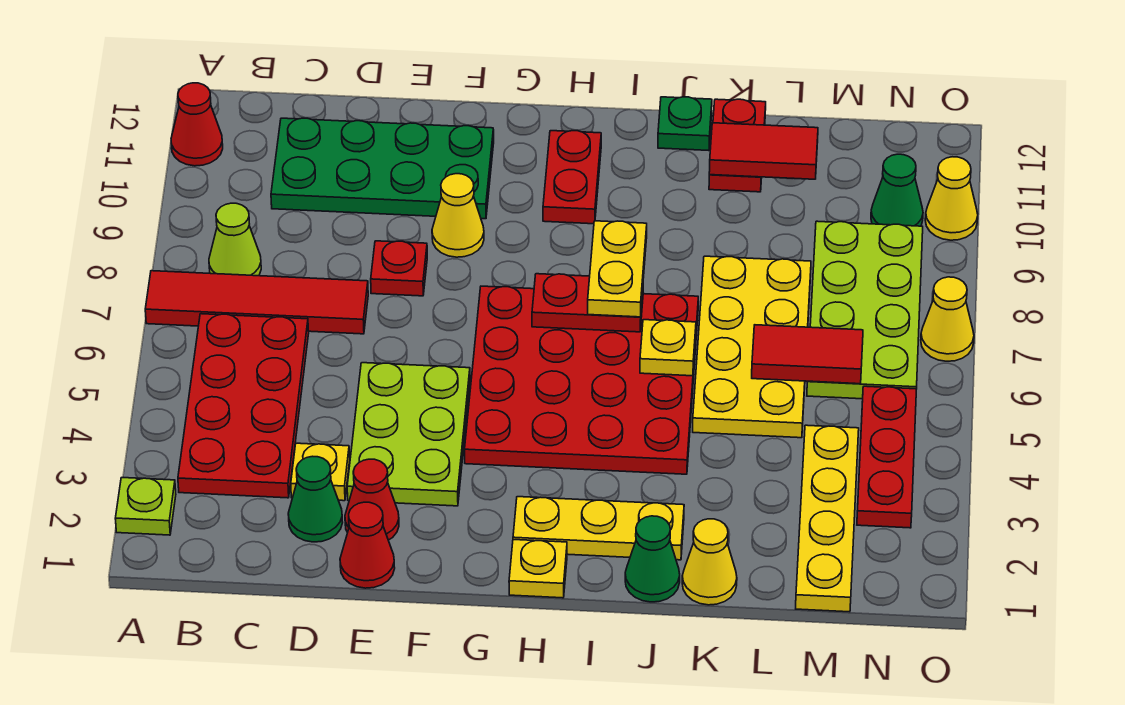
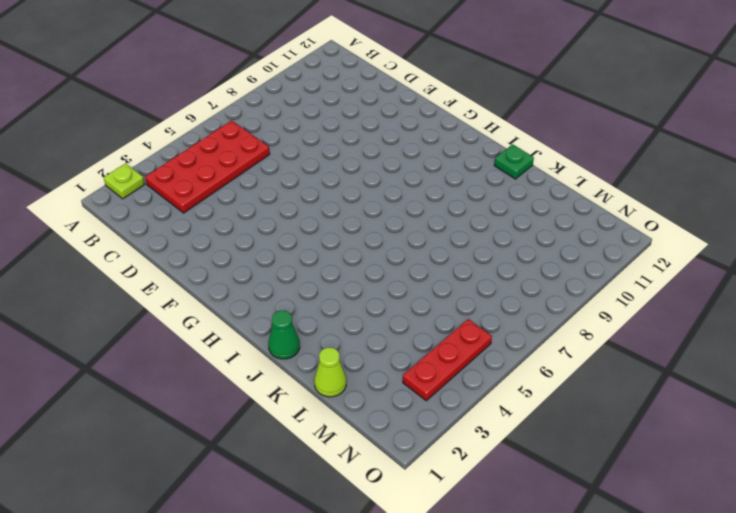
lime cone L1 level 1 -> lime cone B8 level 1
none -> red tile A7:D7 level 1
none -> red cone A11 level 1
none -> green plate C10:F11 level 1
none -> green cone D2 level 1

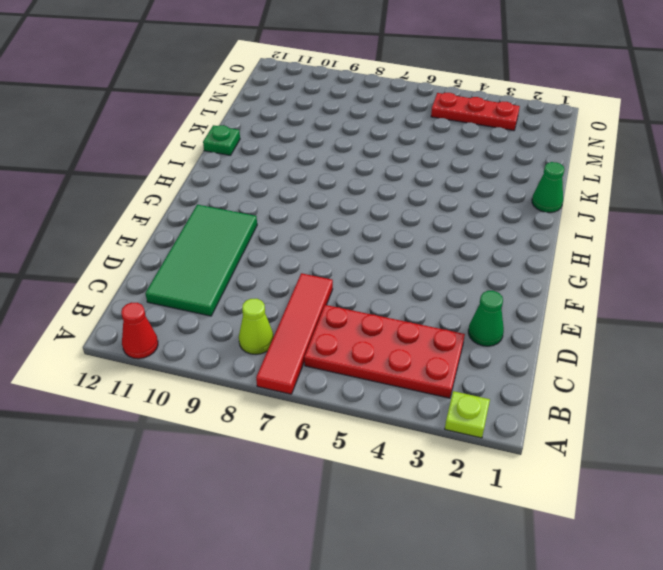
green tile C10:F11 level 1 -> green plate C10:F11 level 1
none -> yellow plate D3 level 1
none -> red cone E1 level 1
none -> red cone E2 level 1
none -> lime plate E3:F5 level 1

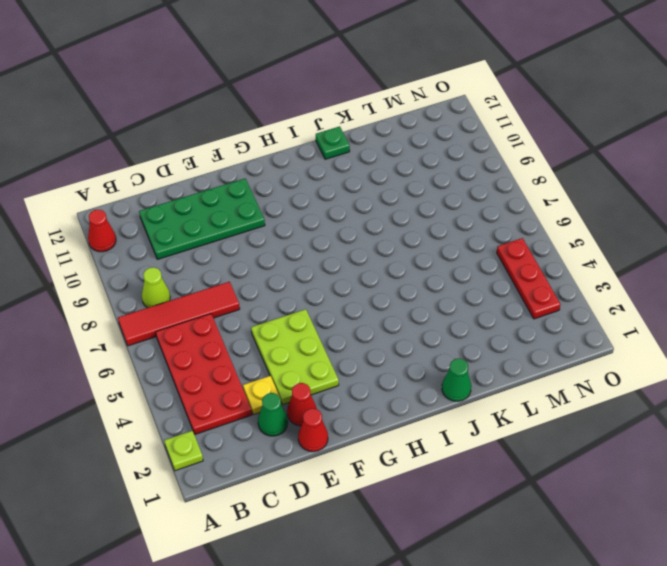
none -> red plate E8 level 1
none -> yellow cone F9 level 1
none -> red plate G4:J7 level 1
none -> yellow plate H1 level 1

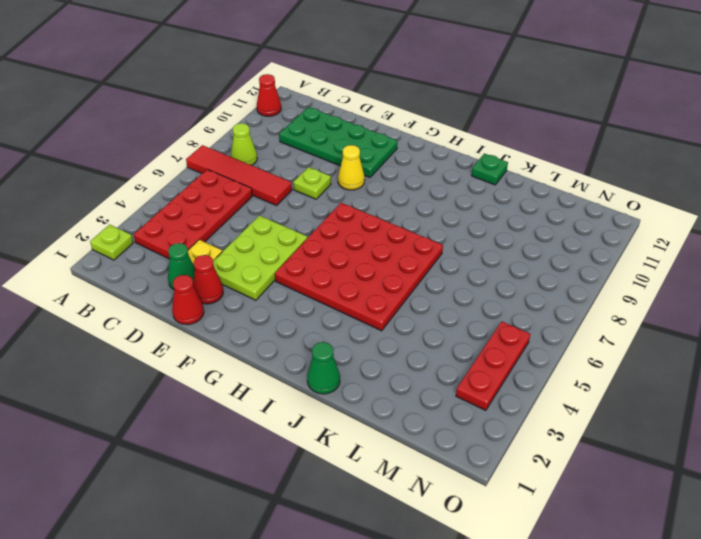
lime plate E8 level 1 -> red plate E8 level 1
none -> yellow plate H1 level 1
none -> yellow plate H2:J2 level 1
none -> red plate H10:H11 level 1
none -> yellow cone K1 level 1

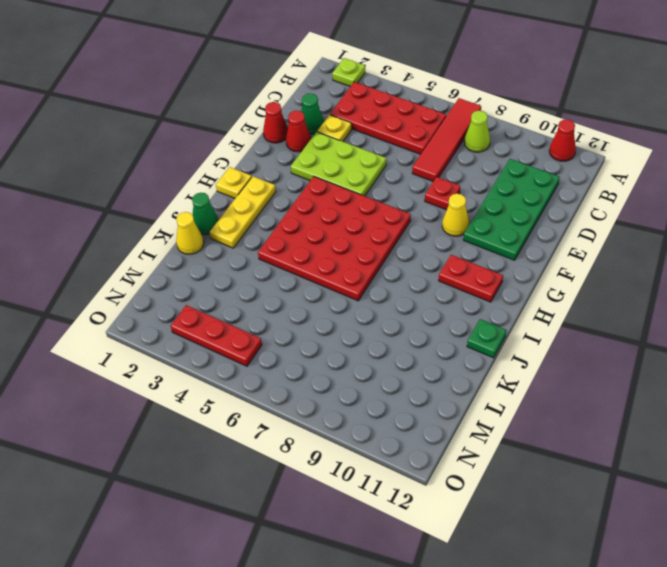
none -> yellow plate K5:L8 level 1
none -> red plate K11:K12 level 1
none -> yellow plate M1:M4 level 1
none -> lime plate M6:N9 level 1

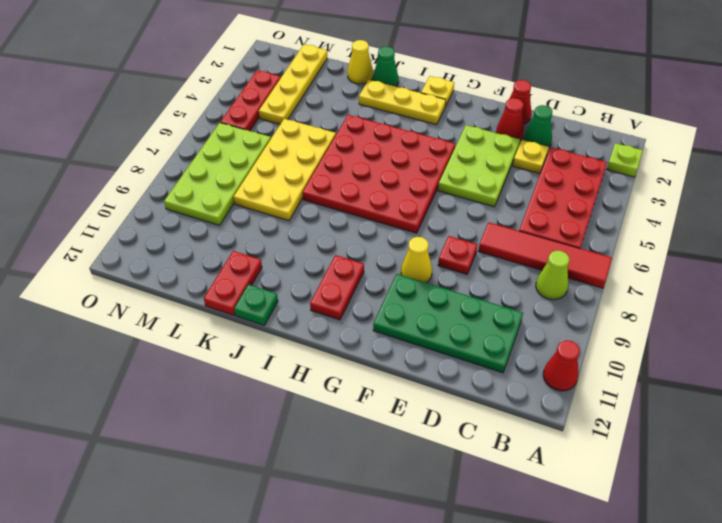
none -> green cone N10 level 1
none -> yellow cone O7 level 1
none -> yellow cone O10 level 1
none -> red plate H7:I7 level 2

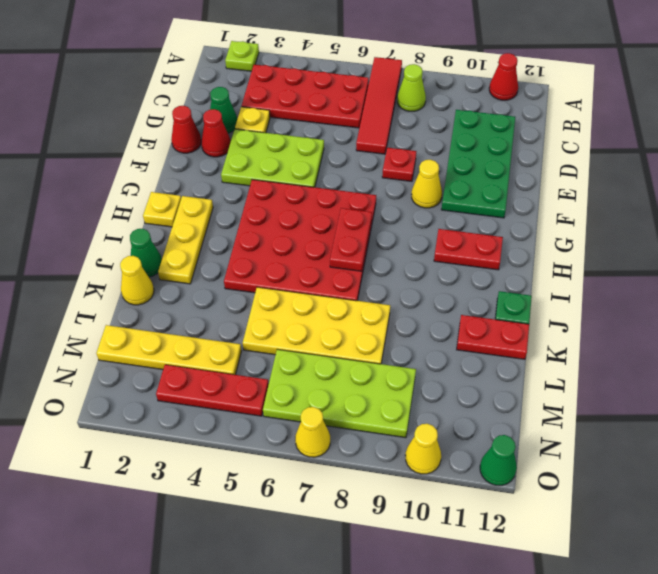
green cone O12 level 1 -> green cone N10 level 1
none -> yellow plate J6 level 2
none -> red tile K11:L11 level 2
none -> red tile L6:M6 level 2
none -> yellow plate I7:I8 level 3

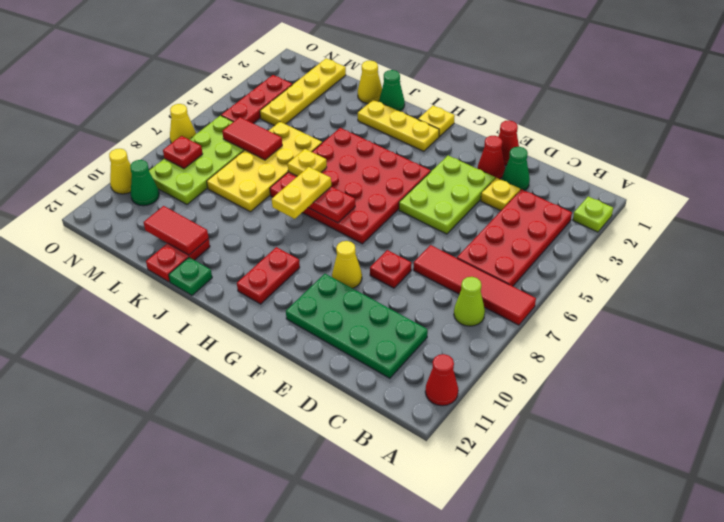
red plate N8 level 2 -> none

